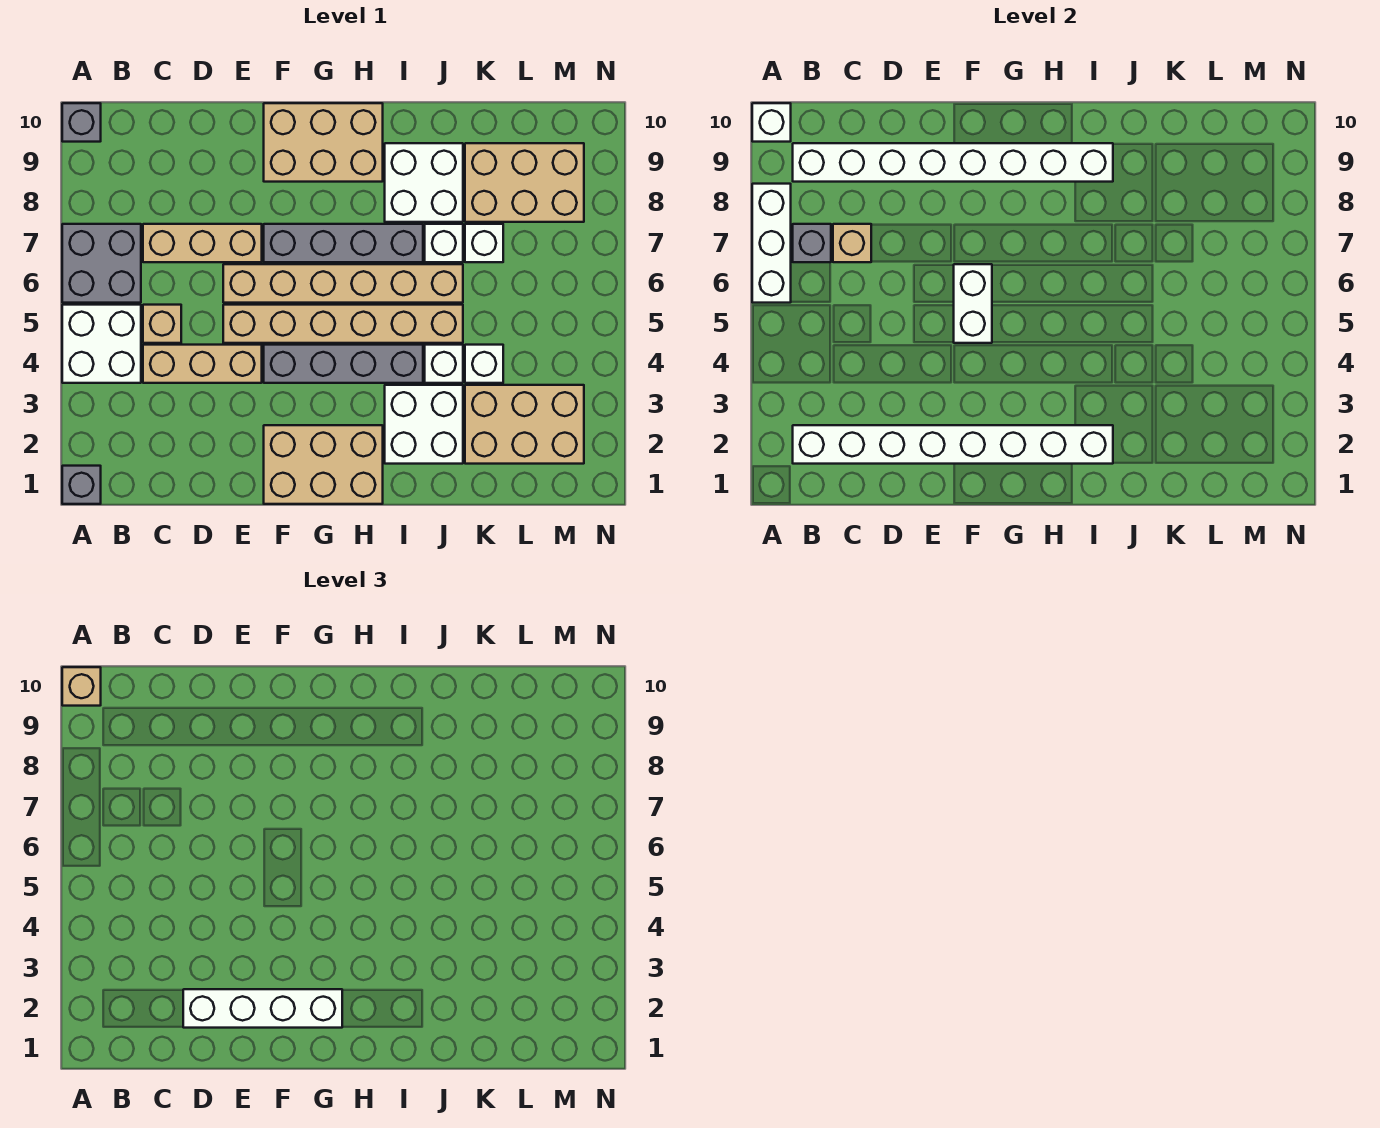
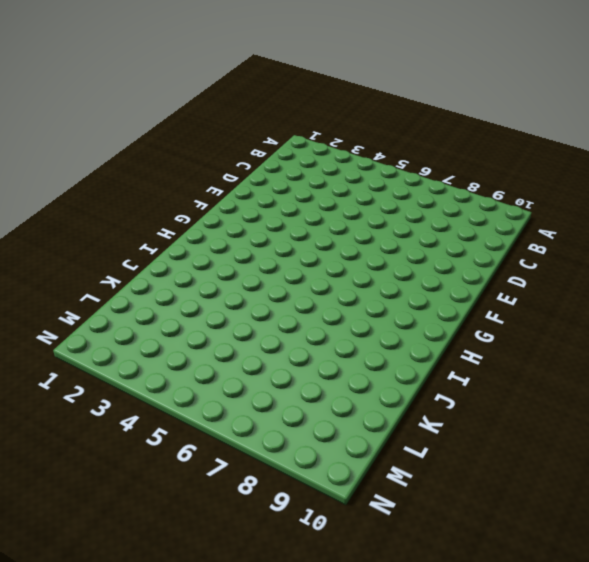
none -> grey brick A1 level 1
none -> white brick A4:B5 level 1
none -> grey brick A6:B7 level 1
none -> grey brick A10 level 1

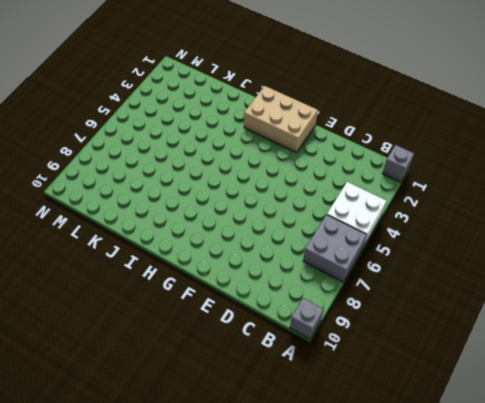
none -> tan brick C4:E4 level 1
none -> tan brick C5 level 1
none -> tan brick C7:E7 level 1
none -> tan brick E5:J5 level 1

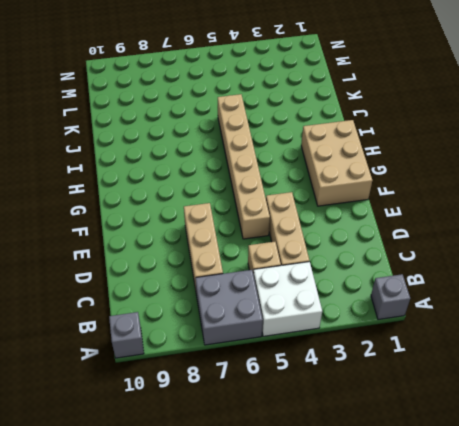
none -> tan brick E6:J6 level 1
none -> grey brick F4:I4 level 1
none -> grey brick F7:I7 level 1
none -> tan brick F9:H10 level 1

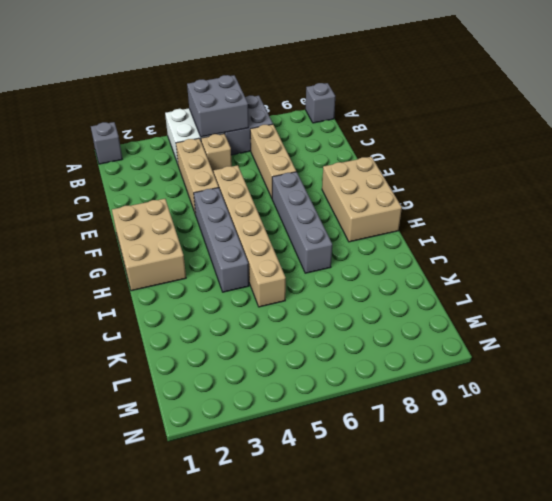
grey brick A5:B6 level 2 -> white brick A6:A8 level 2
none -> tan brick E6:J6 level 1
none -> white brick I2:J3 level 1
none -> white brick I8:J9 level 1
none -> white brick J4 level 1

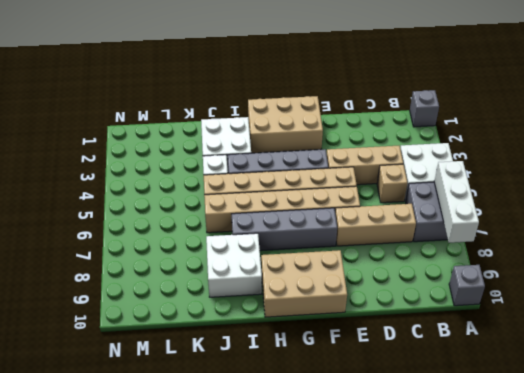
none -> white brick J7 level 1
none -> tan brick K2:M3 level 1
none -> white brick K4 level 1
none -> white brick K7 level 1

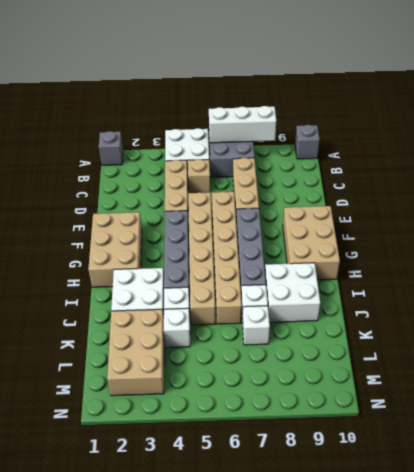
none -> tan brick K8:M9 level 1
none -> white brick A10 level 2
none -> white brick B2:I2 level 2
none -> grey brick B7 level 2

